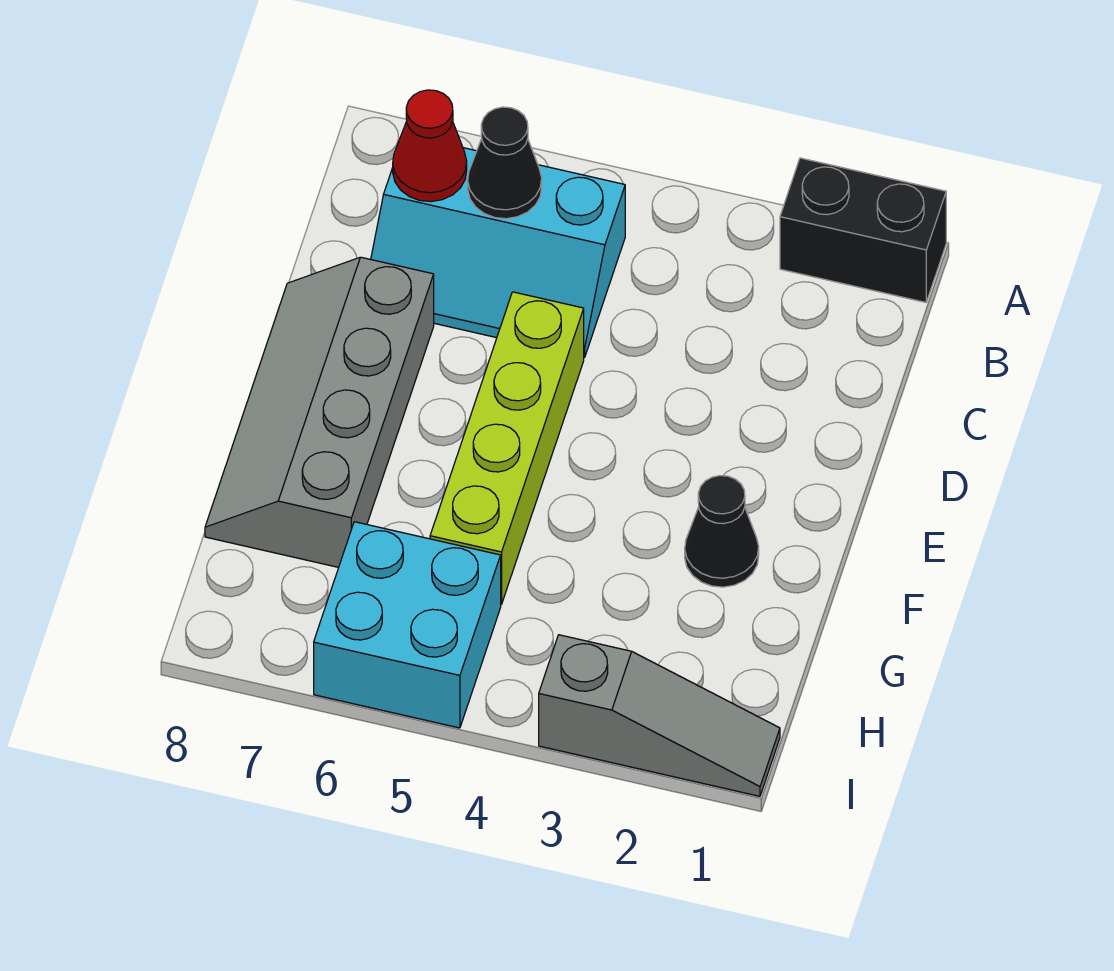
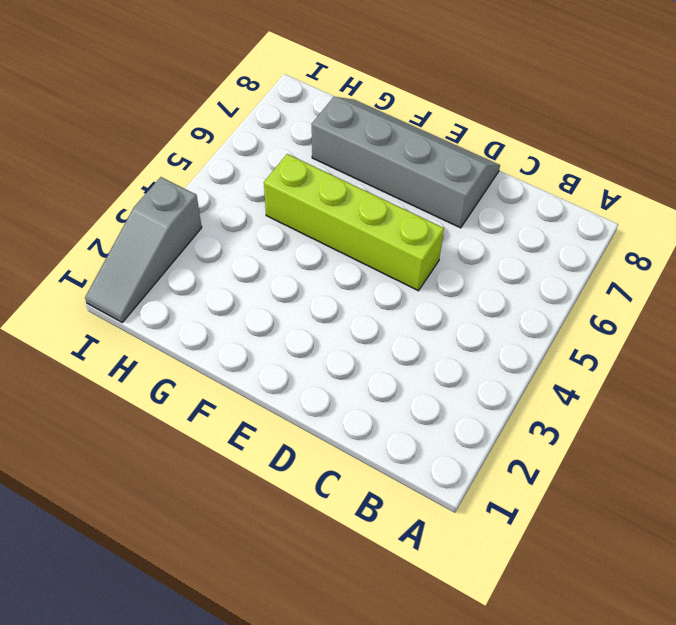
none -> black brick A1:A2 level 1
none -> cyan slope B5:C7 level 1 top B

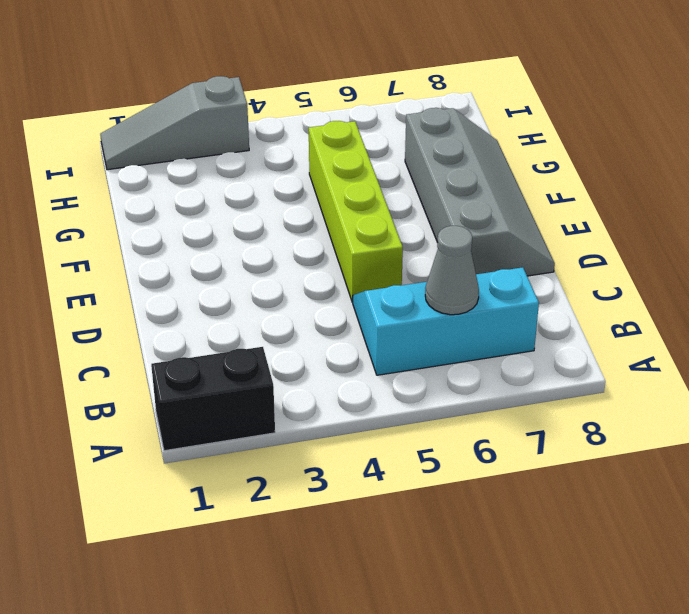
grey cone B6 level 2 -> black cone B6 level 2
none -> black cone F2 level 1
none -> cyan brick H5:I6 level 1

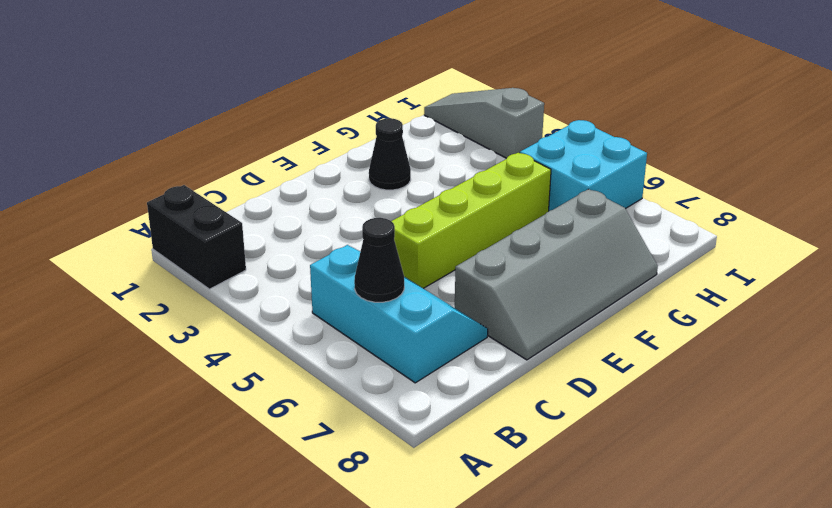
none -> red cone B7 level 2

